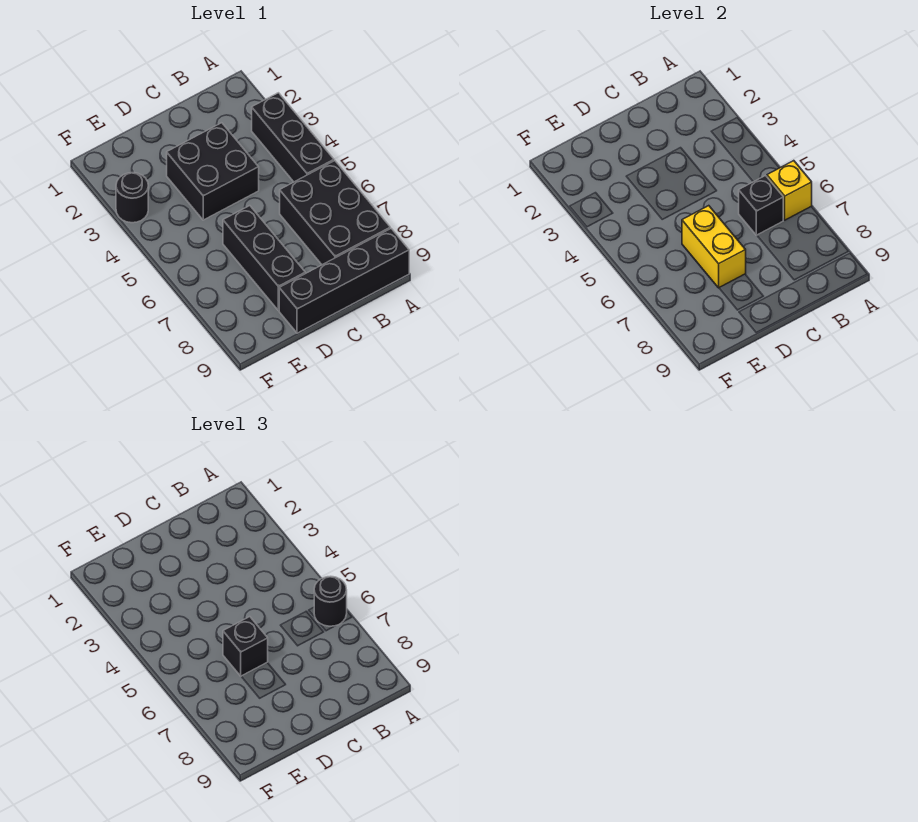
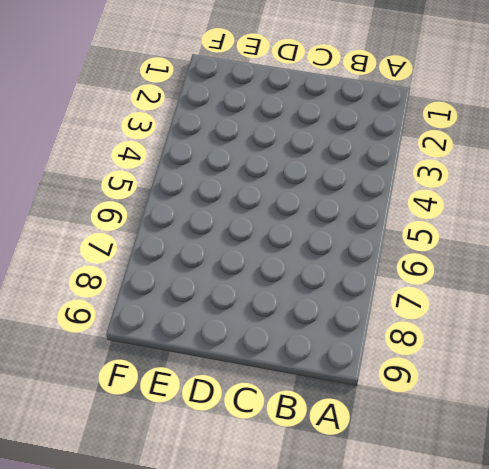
none -> black brick A3:A5 level 1
none -> black brick A6:B8 level 1

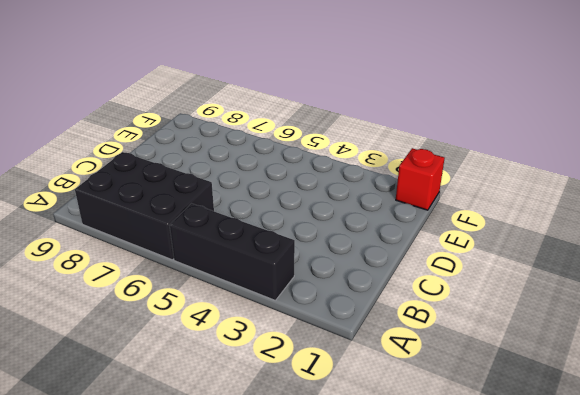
red brick F1 level 1 -> none
none -> black brick A9:D9 level 1
none -> black brick C3:D4 level 1

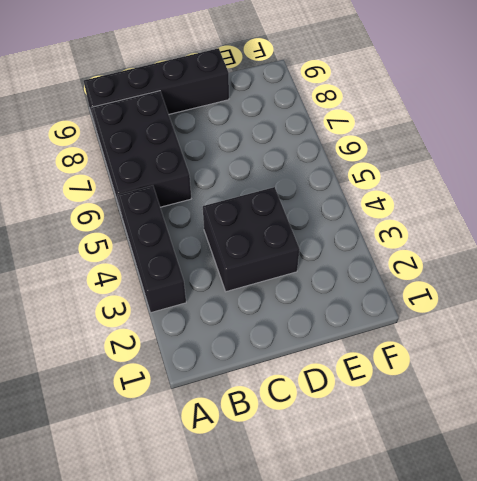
none -> black brick D6:D8 level 1
none -> black round brick F3 level 1

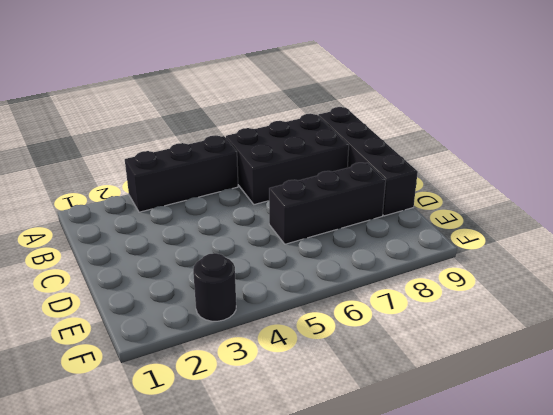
none -> black brick C3:D4 level 1
none -> yellow brick A6 level 2

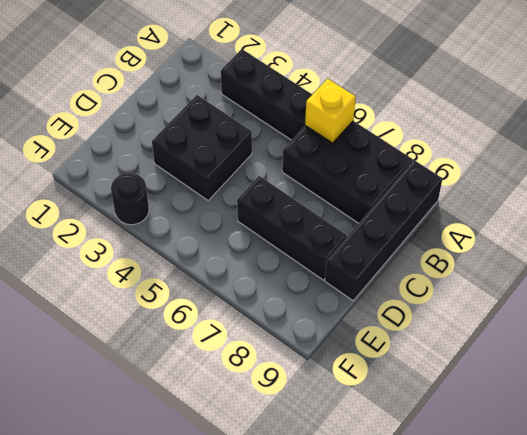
none -> black brick B6 level 2
none -> yellow brick D6:D7 level 2

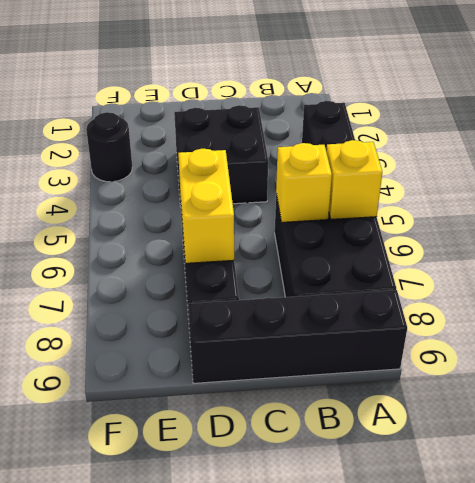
yellow brick B6 level 2 -> black brick B6 level 2
none -> black round brick A6 level 3
none -> black brick D6 level 3

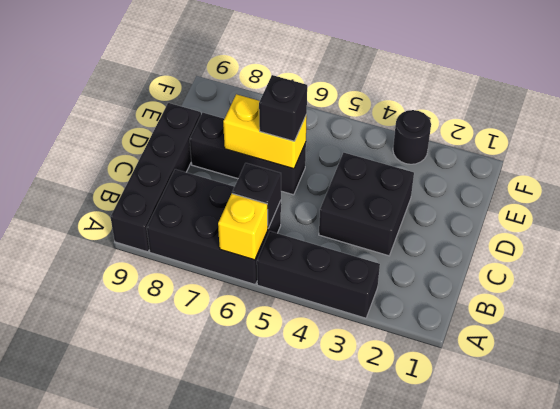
none -> black round brick A6 level 3

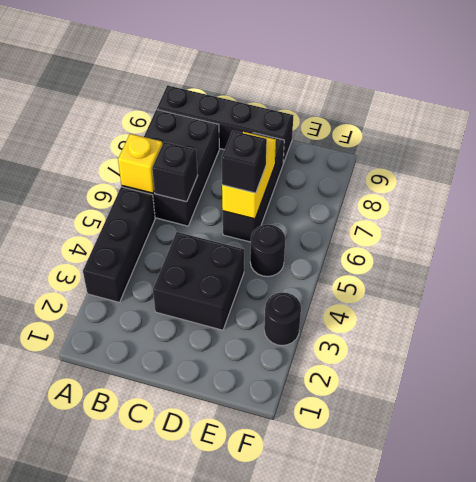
black round brick E5 level 1 -> black round brick A6 level 3

